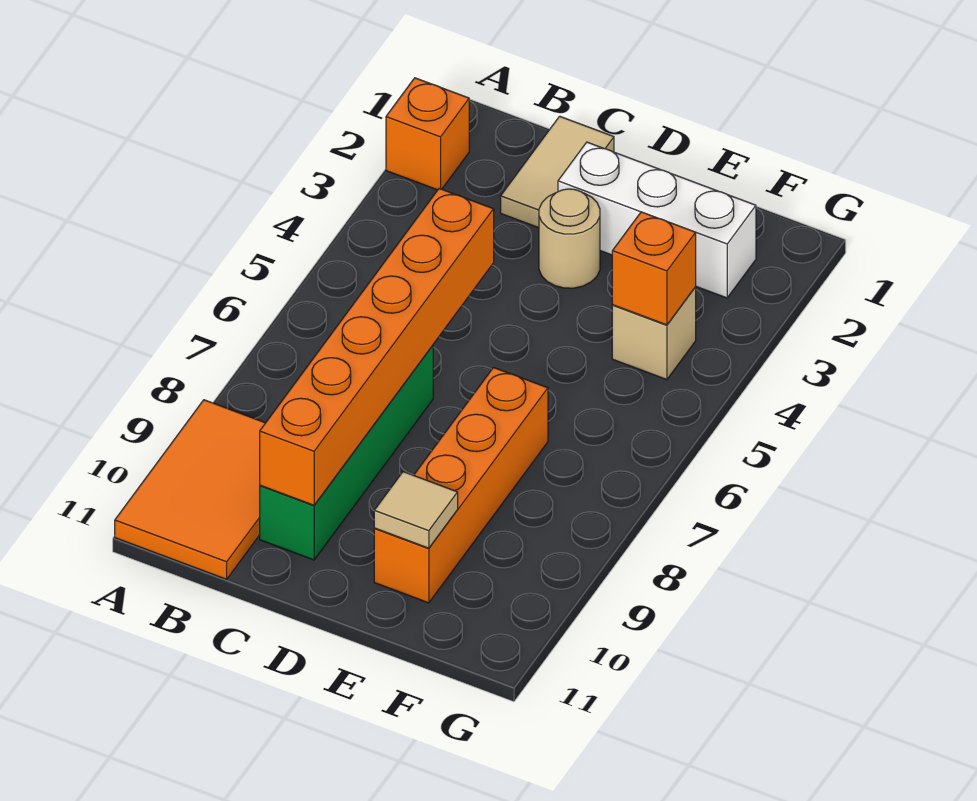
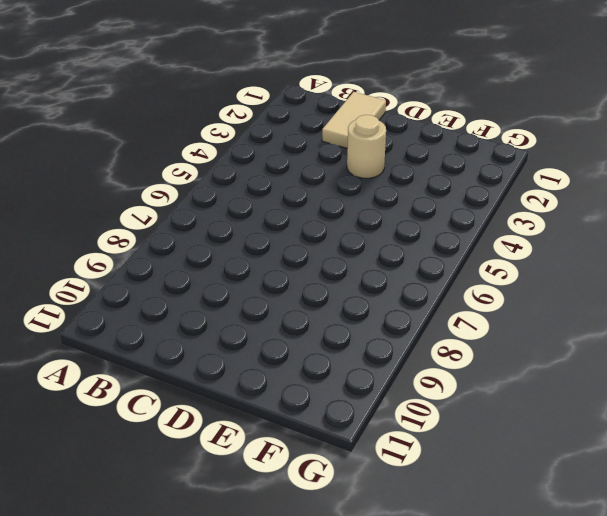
none -> orange brick A2 level 1
none -> orange tile A9:B11 level 1

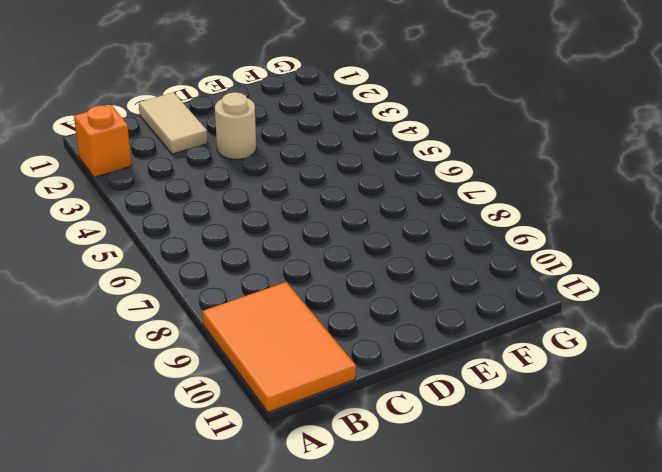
none -> green brick C7:C10 level 1
none -> white brick D2:F2 level 1

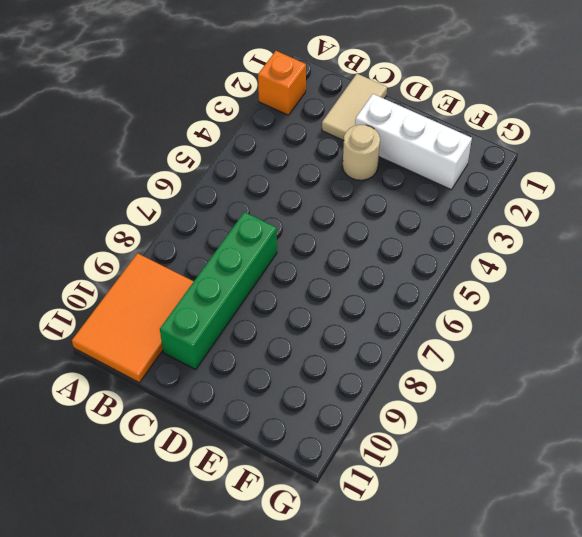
none -> orange brick E7:E10 level 1
none -> tan brick F4 level 1

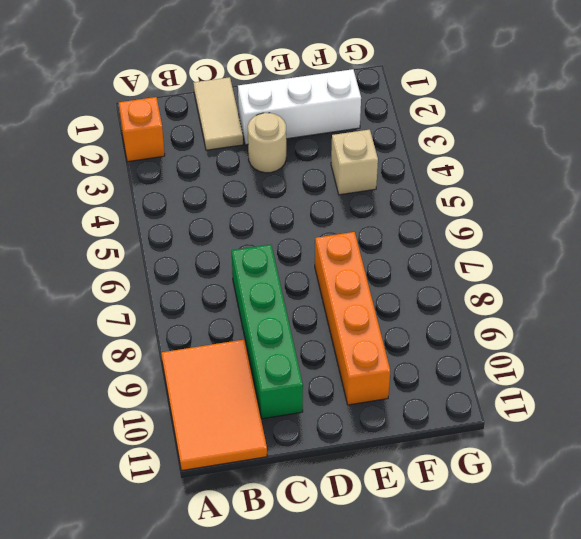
none -> orange brick C5:C10 level 2
none -> tan tile E10 level 2

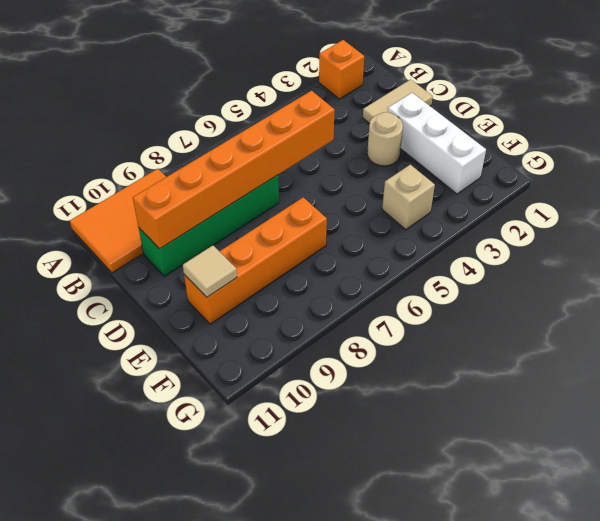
none -> orange brick F4 level 2

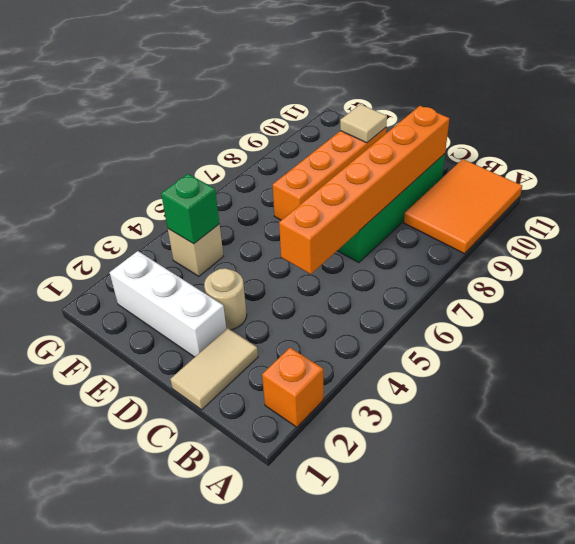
green brick F4 level 2 -> orange brick F4 level 2

